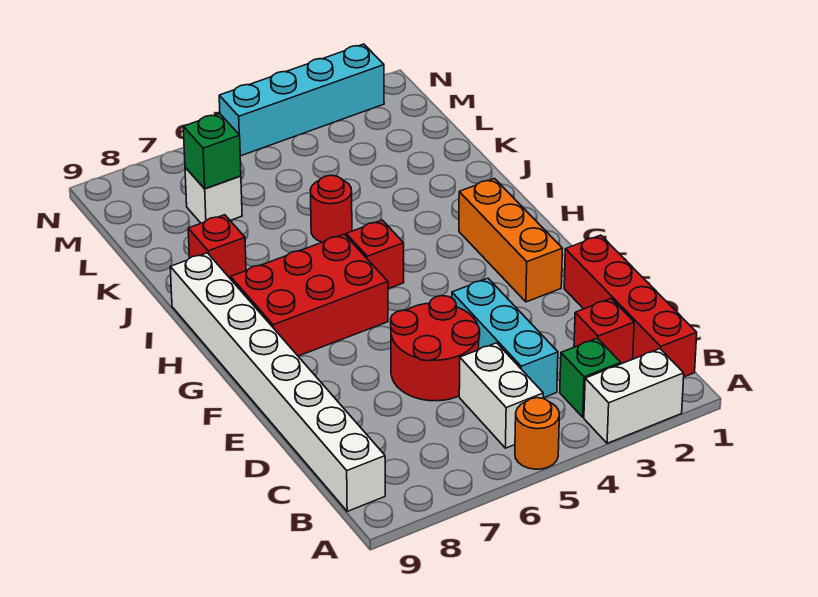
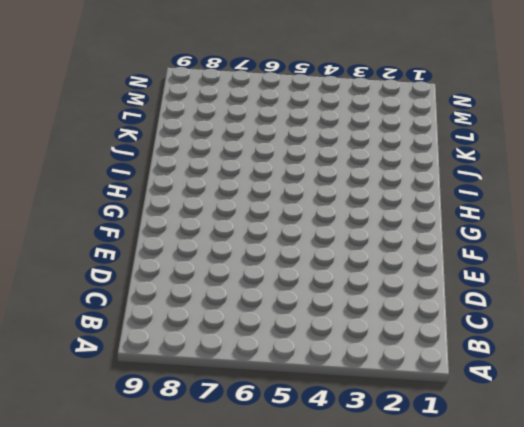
none -> white brick A2:A3 level 1
none -> orange round brick A5 level 1
none -> red brick B1:E1 level 1

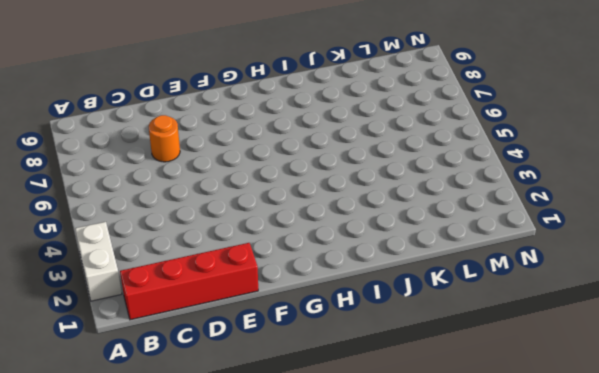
orange round brick D7 level 1 -> orange round brick A5 level 1
none -> green brick B3 level 1
none -> white brick B5:C5 level 1
none -> white brick B9:I9 level 1

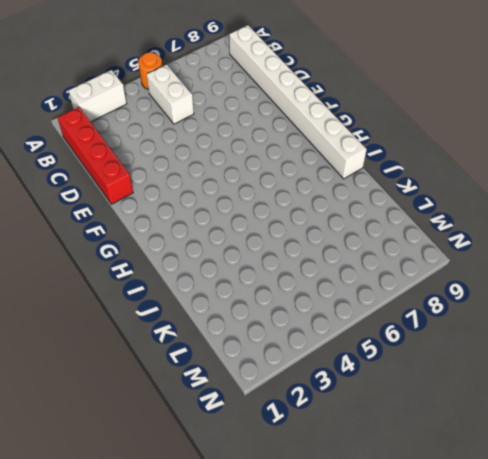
none -> green brick B3 level 1
none -> red brick C2 level 1
none -> cyan brick C4:E4 level 1

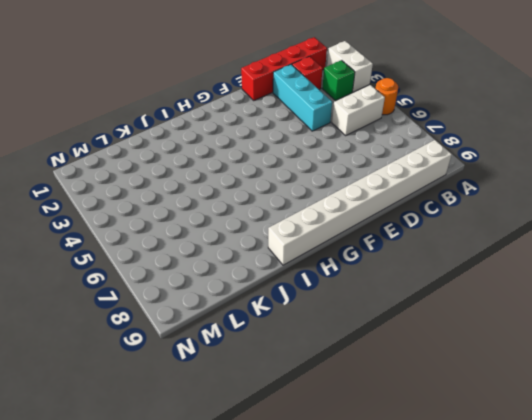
cyan brick D2:D4 level 1 -> cyan brick C4:E4 level 1
none -> red round brick D5:E6 level 1
none -> orange brick F2:H2 level 1
none -> red brick G6:H8 level 1

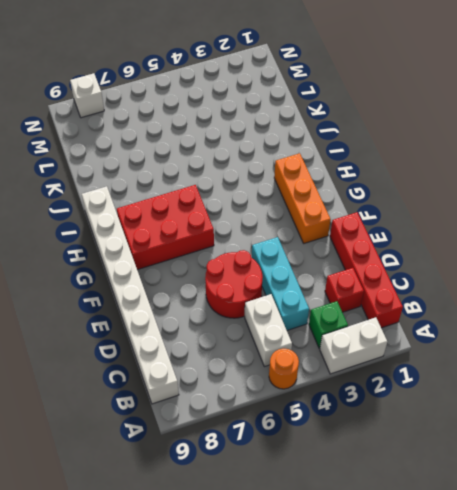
white brick N8 level 1 -> white brick L7 level 1
none -> red brick H5 level 1
none -> red round brick J5 level 1
none -> red brick J8 level 1

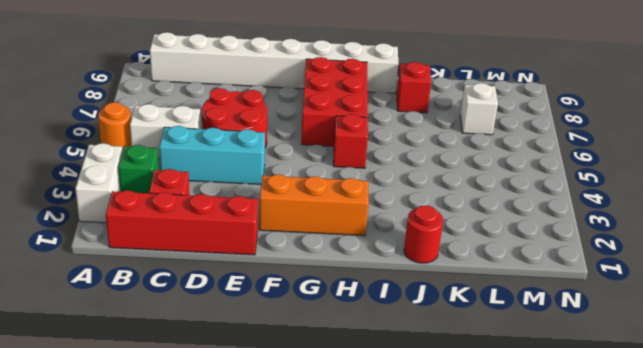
red round brick J1 level 1 -> red round brick J5 level 1
none -> cyan brick N2:N5 level 1
none -> green brick L7 level 2

